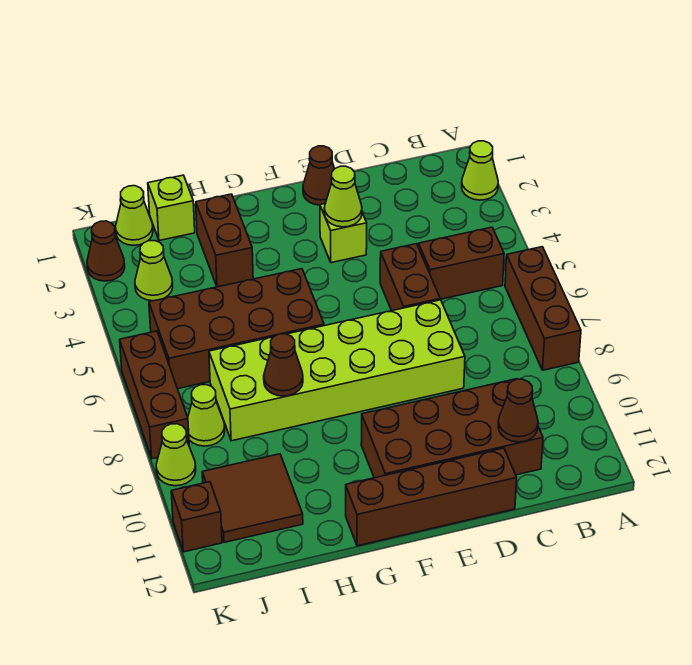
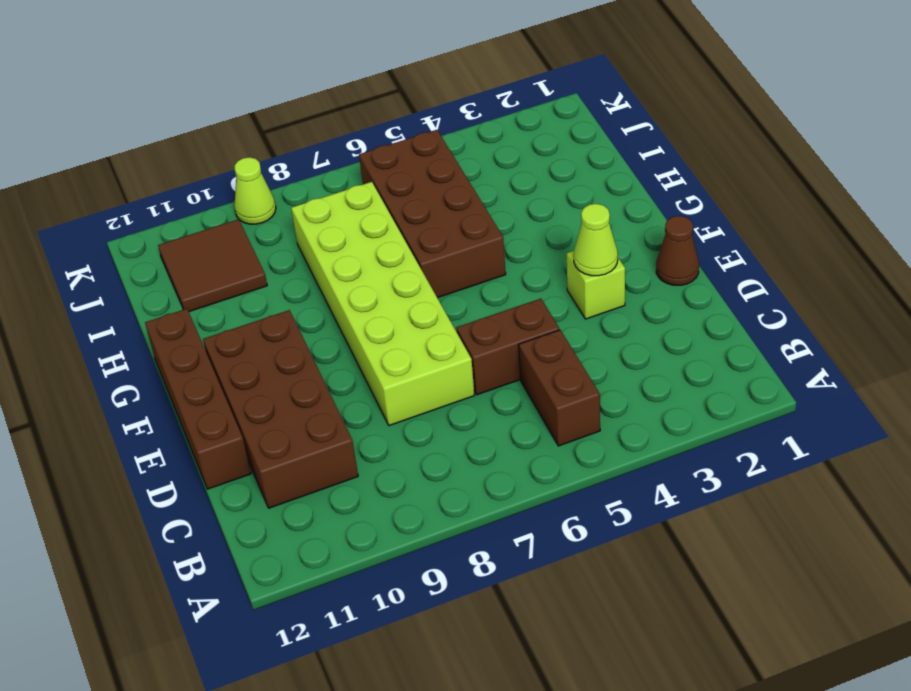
none -> lime cone A2 level 1
none -> brown brick A6:A8 level 1
none -> brown brick H2:H3 level 1

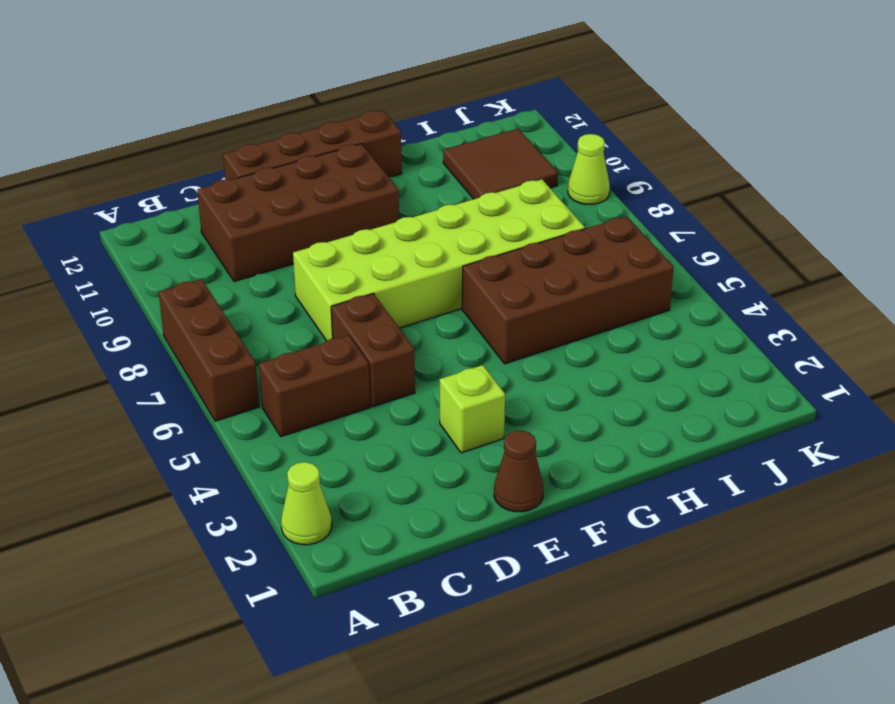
none -> brown brick H2:H3 level 1
none -> lime brick I1 level 1
none -> lime cone J1 level 1

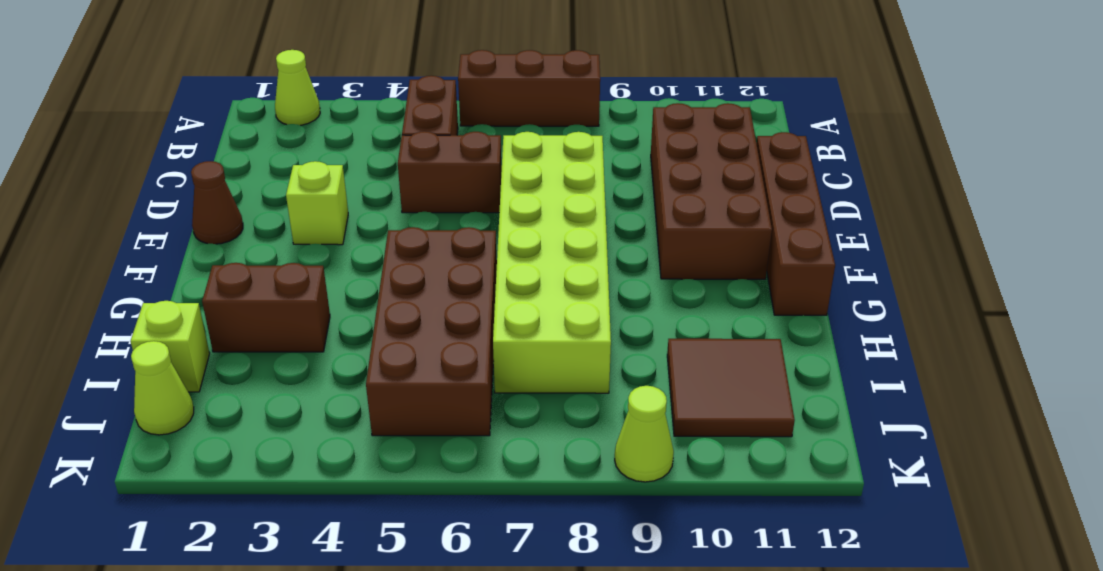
none -> lime cone J3 level 1
none -> lime cone J8 level 1
none -> brown cone K2 level 1

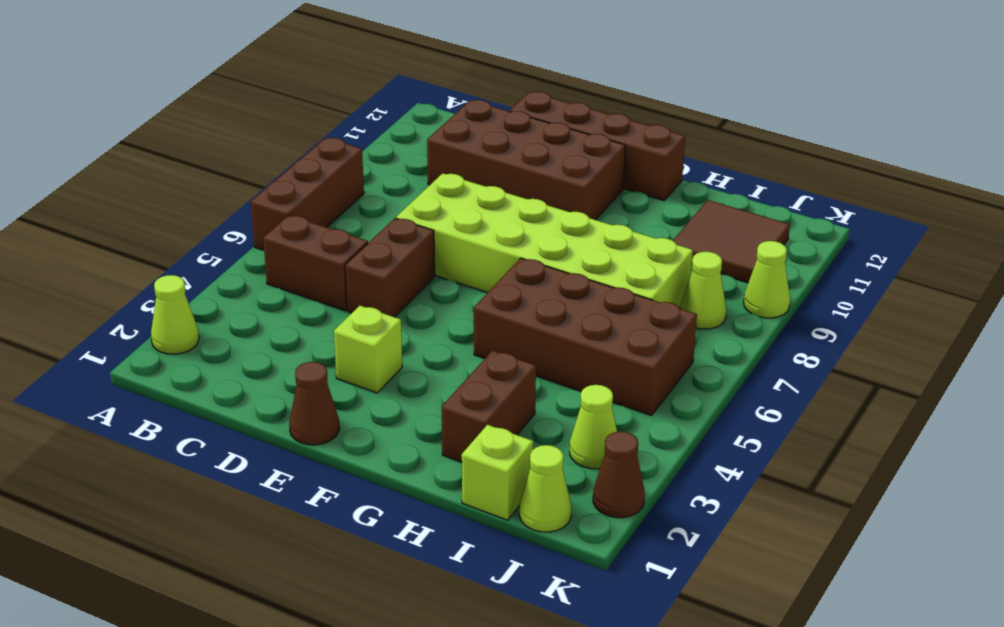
none -> brown brick K6:K8 level 1
none -> brown brick K11 level 1
none -> brown cone C11 level 2

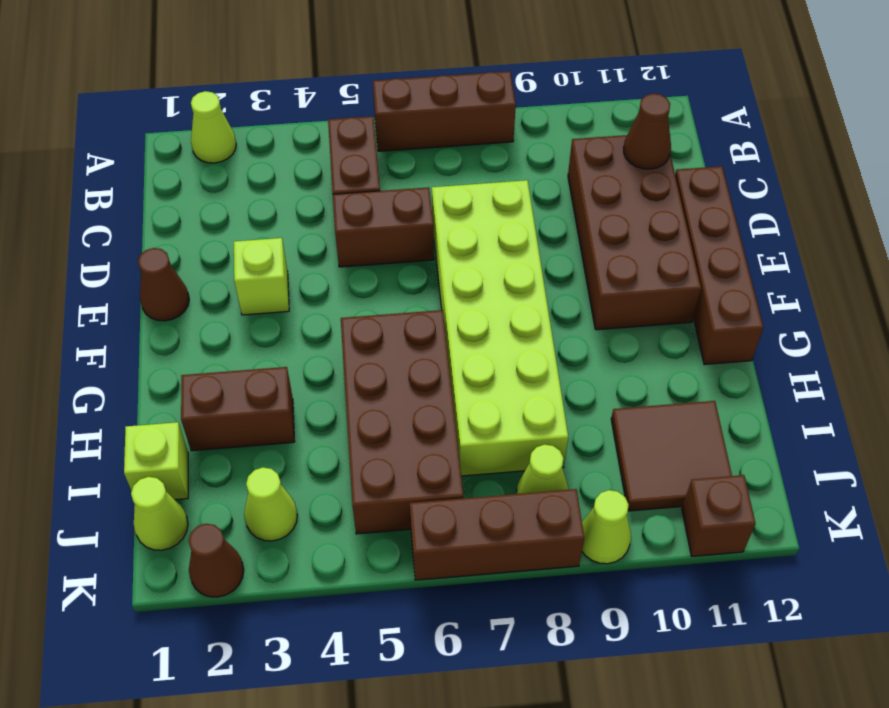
none -> lime cone E3 level 2
none -> brown cone H8 level 2

